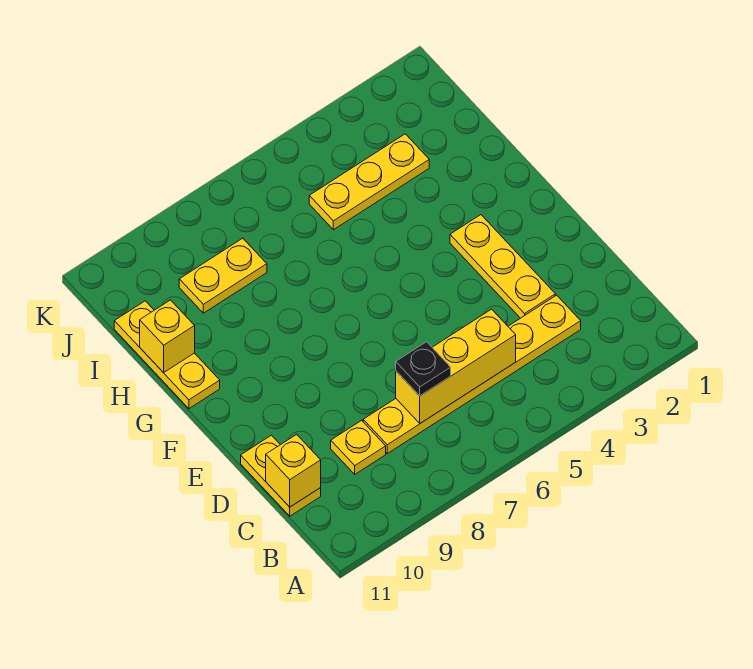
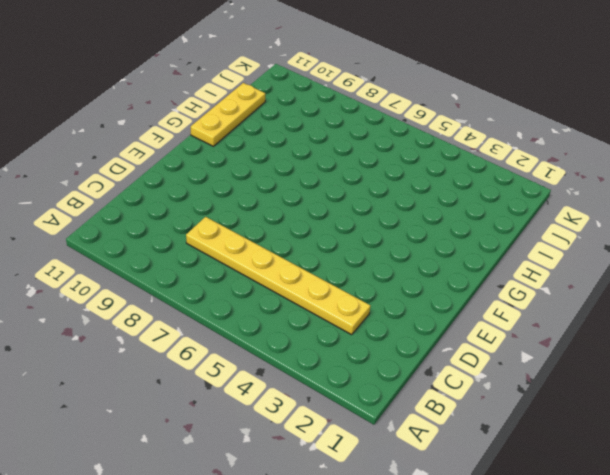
none -> yellow plate C9 level 1
none -> yellow plate C11:D11 level 1

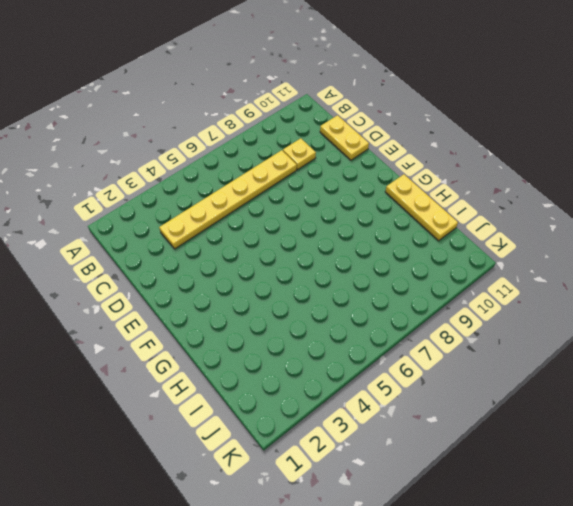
none -> yellow plate D3:F3 level 1
none -> yellow plate I3:I5 level 1

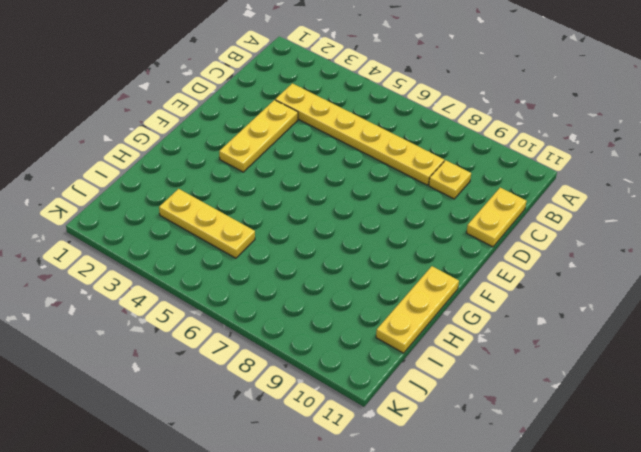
none -> yellow plate I8:I9 level 1
none -> yellow brick C5:C7 level 2

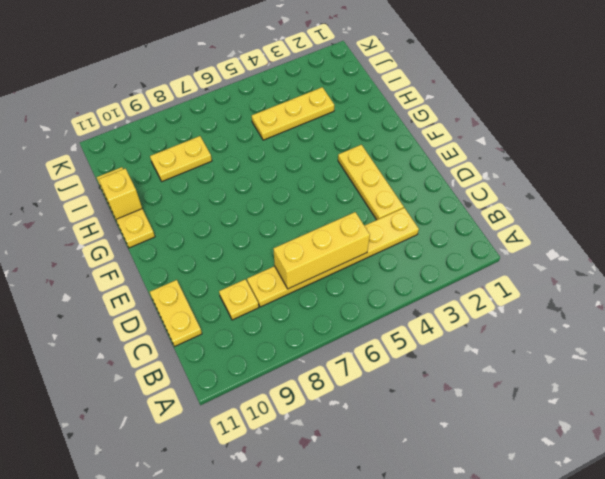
none -> yellow brick C11 level 2
none -> black plate C7 level 3

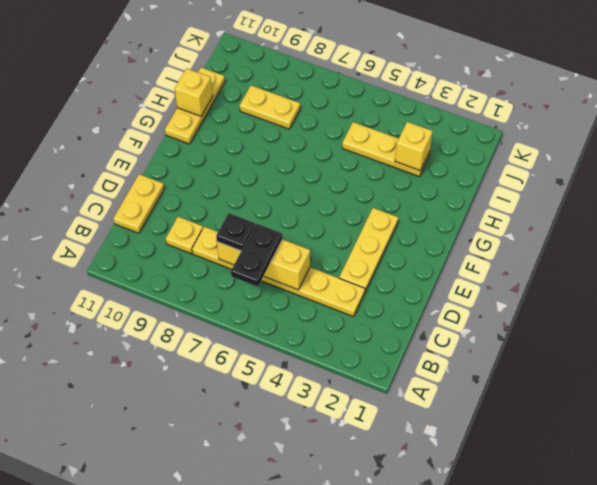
black plate B6:C6 level 3 -> none
yellow brick I3 level 2 -> yellow brick C11 level 2

